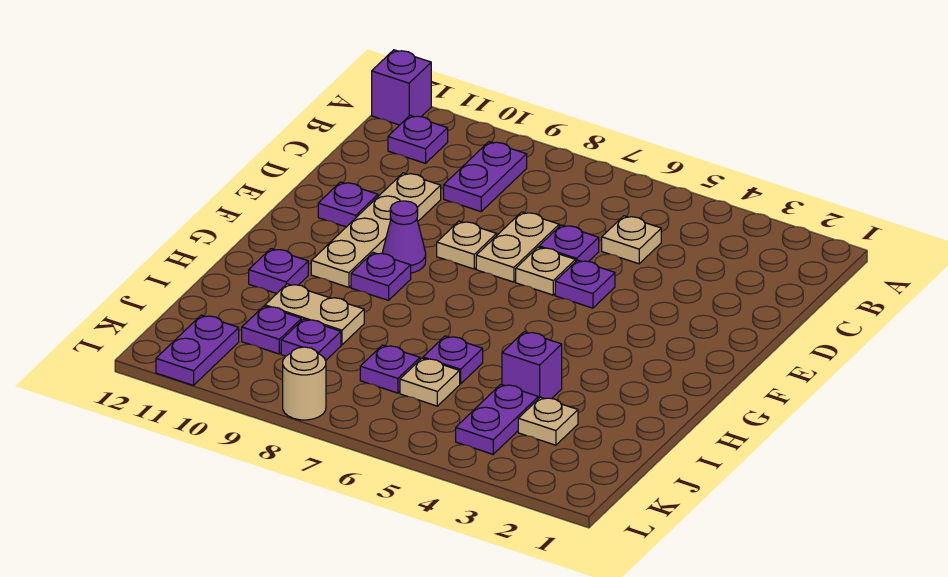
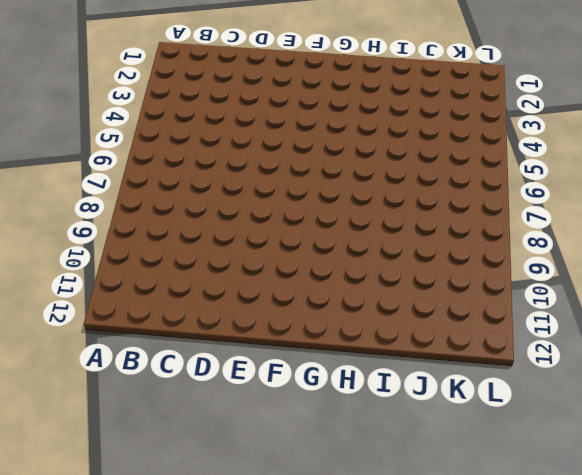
none -> purple brick A12 level 1
none -> purple plate B9:C9 level 1
none -> purple plate B11 level 1

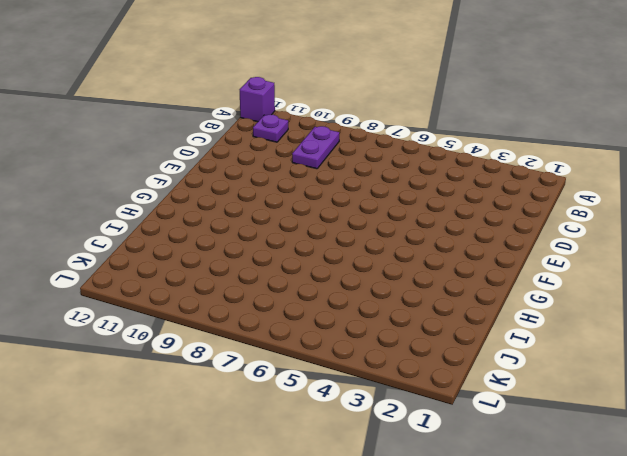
none -> tan plate C5 level 1
none -> purple plate D6 level 1
none -> tan plate D7:E7 level 1

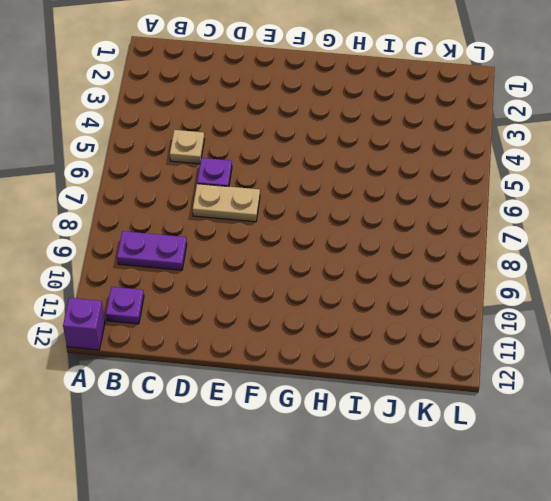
none -> tan plate D10:G10 level 1
none -> purple plate E5 level 1
none -> tan plate E6 level 1

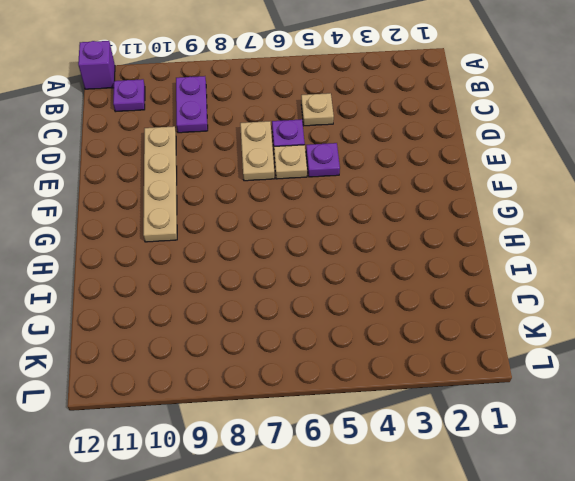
none -> tan plate E8 level 1
none -> purple plate E11 level 1
none -> purple cone F9 level 1

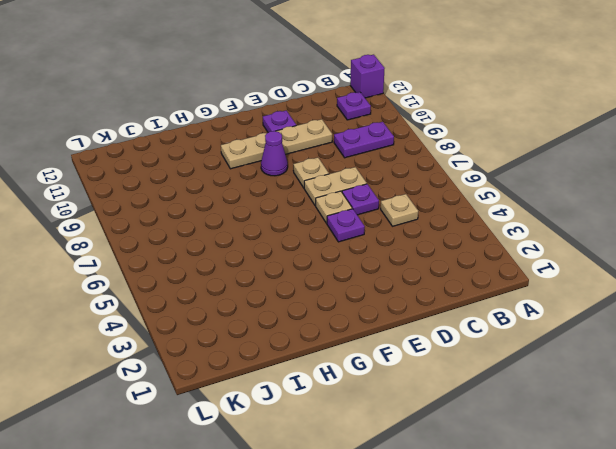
none -> purple plate G9 level 1
none -> purple plate H11 level 1
none -> purple brick I4 level 1

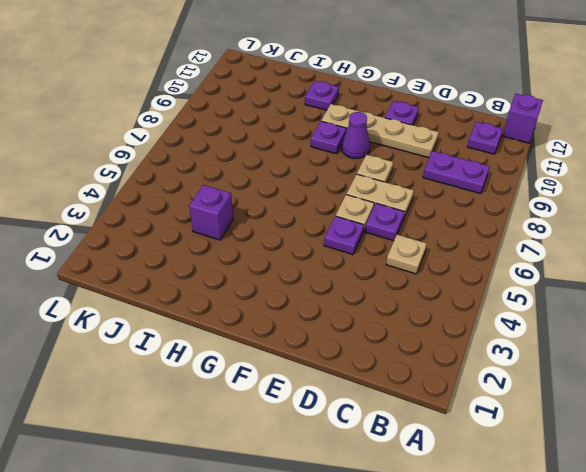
none -> purple plate I6 level 1
none -> tan plate I9:I10 level 1
none -> tan plate J3 level 1

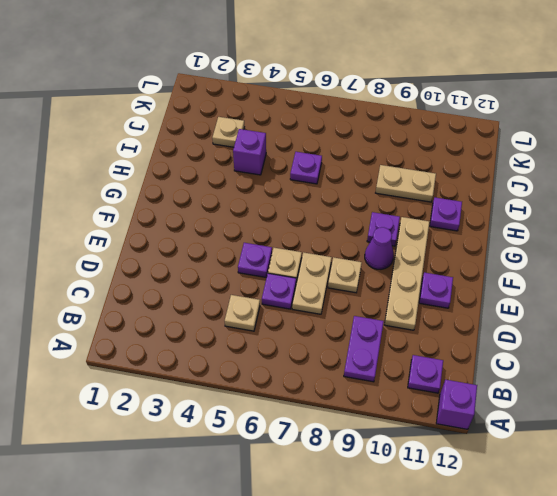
none -> purple plate J4:K4 level 1
none -> tan plate J6 level 1
none -> purple plate J7 level 1

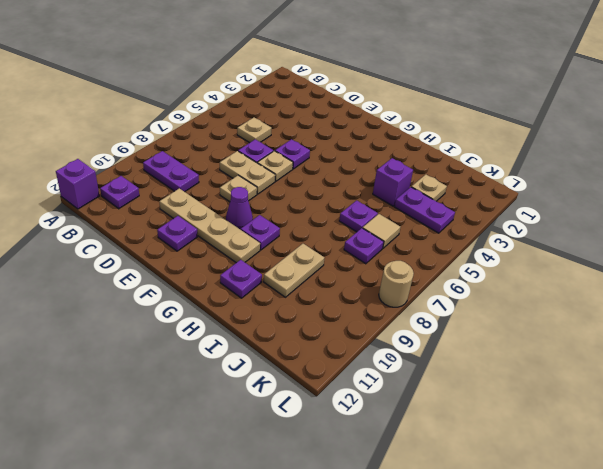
tan tile J6 level 1 -> tan plate J6 level 1
none -> purple plate J9 level 1
none -> purple plate J10 level 1
none -> purple plate K11:L11 level 1

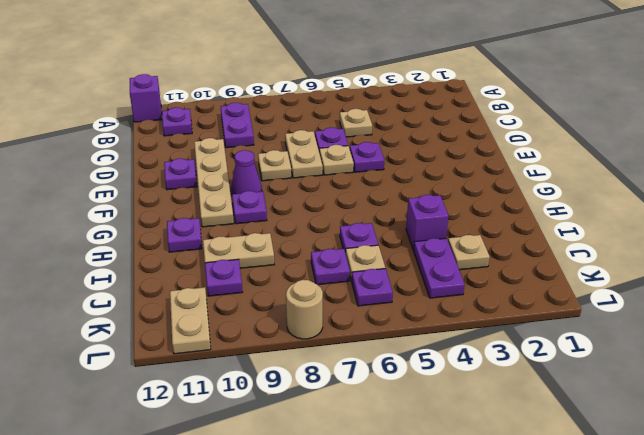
purple plate K6 level 1 -> purple plate J9 level 1
tan plate K11:L11 level 1 -> purple plate K11:L11 level 1

